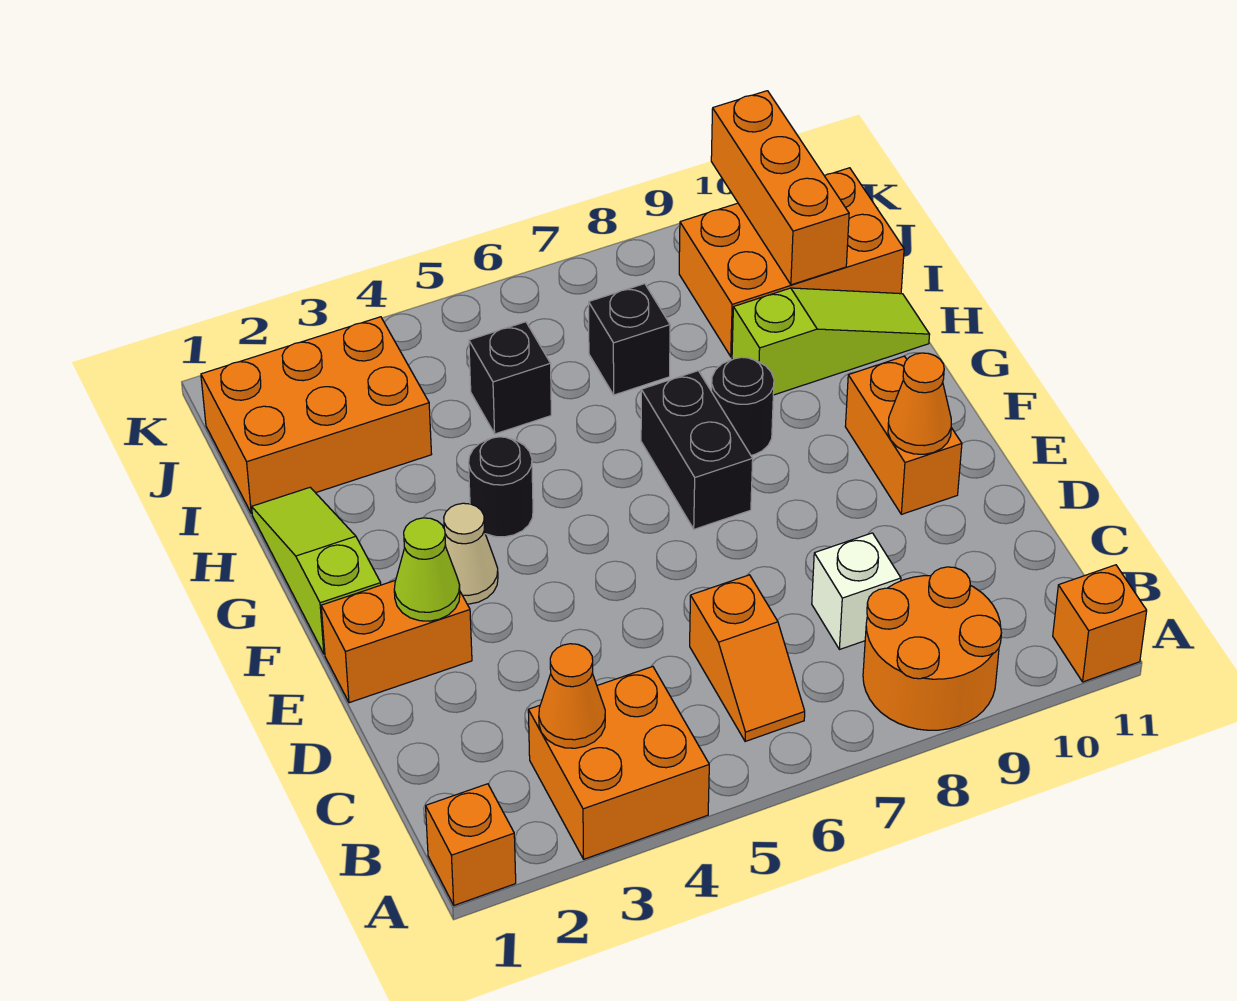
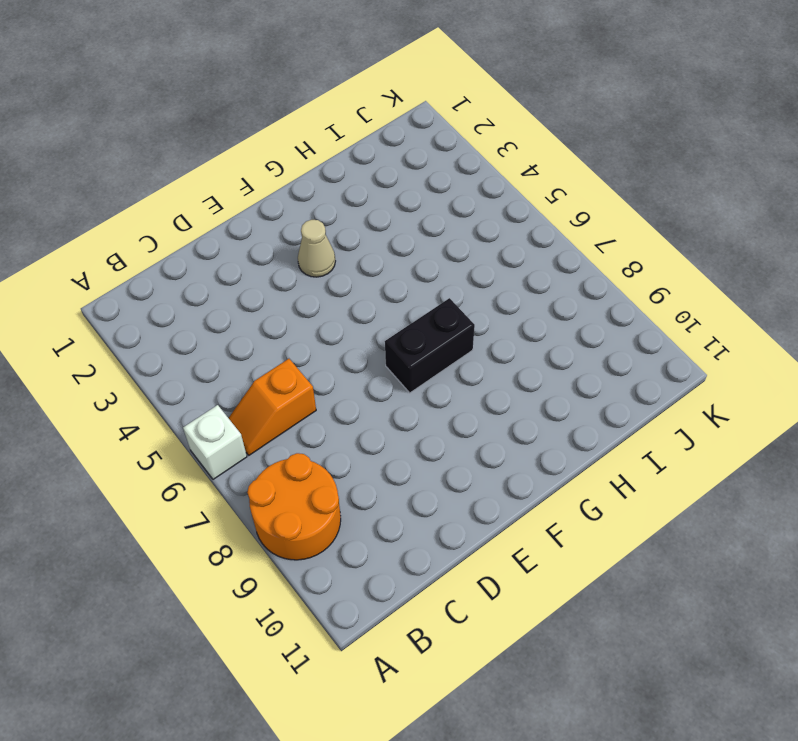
white brick A6 level 1 -> white brick C8 level 1
none -> orange brick A1 level 1
none -> orange brick A3:B4 level 1
none -> orange brick A11 level 1

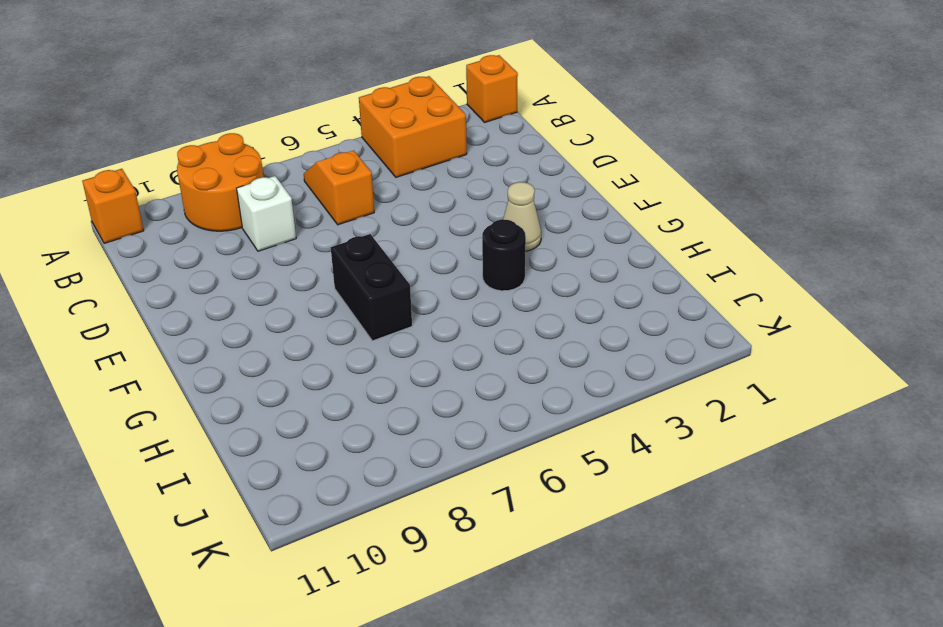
none -> orange brick E1:E2 level 1
none -> orange brick E10:F10 level 1
none -> lime slope F1:H1 level 1 top F

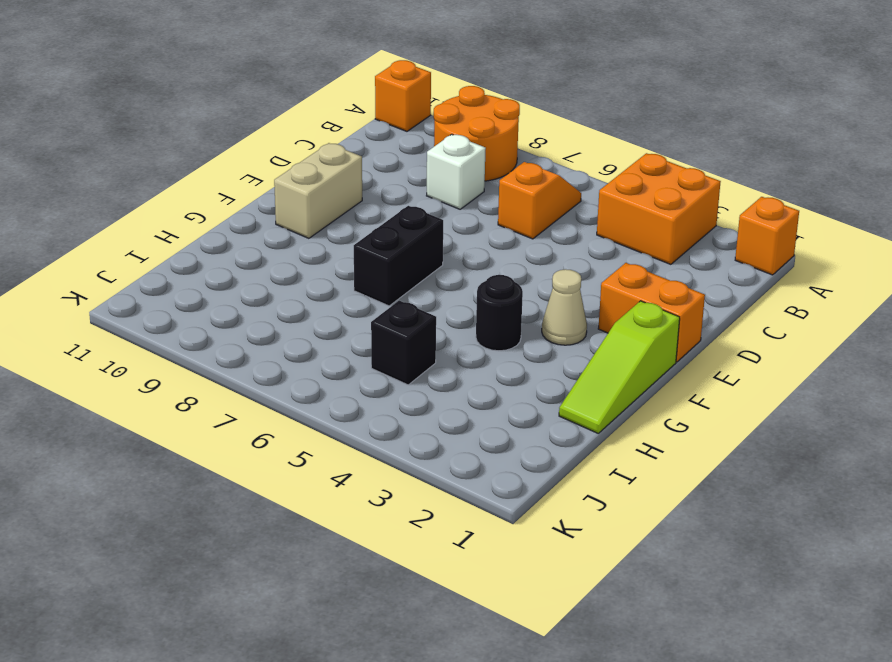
tan brick E10:F10 level 1 -> orange brick E10:F10 level 1
none -> black round brick G8 level 1
none -> lime slope H9:H11 level 1 top 9
none -> orange brick I1:J3 level 1

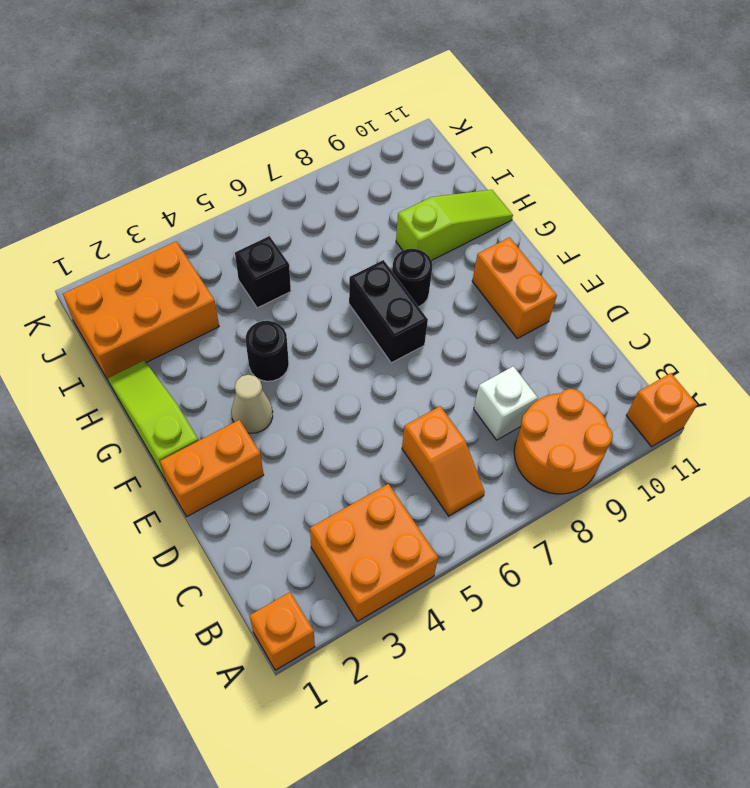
none -> black brick I7 level 1
none -> orange brick I9:J11 level 1
none -> orange cone B3 level 2

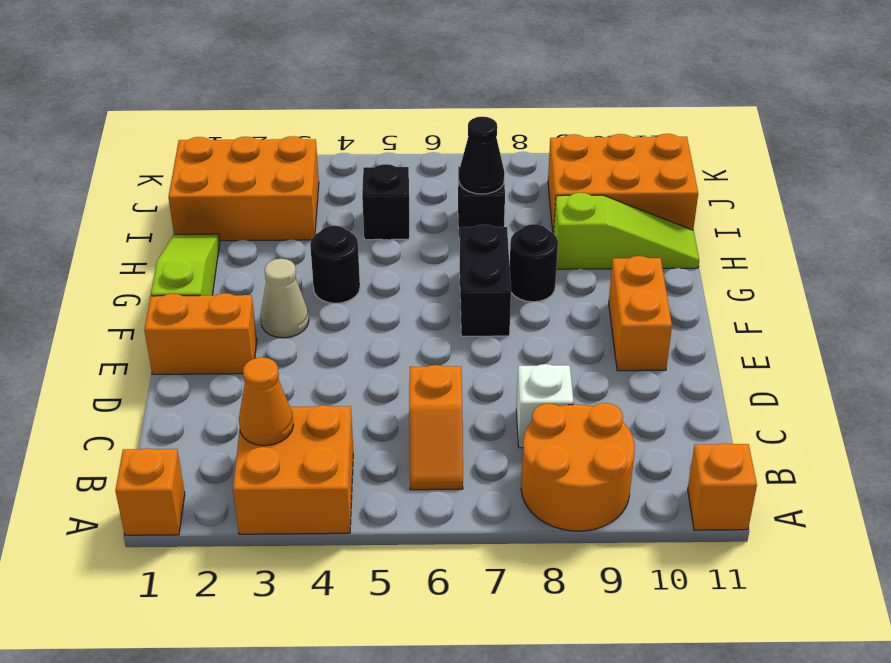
black cone I7 level 2 -> none
none -> lime cone E2 level 2
none -> orange cone E10 level 2
none -> orange brick I10:K10 level 2

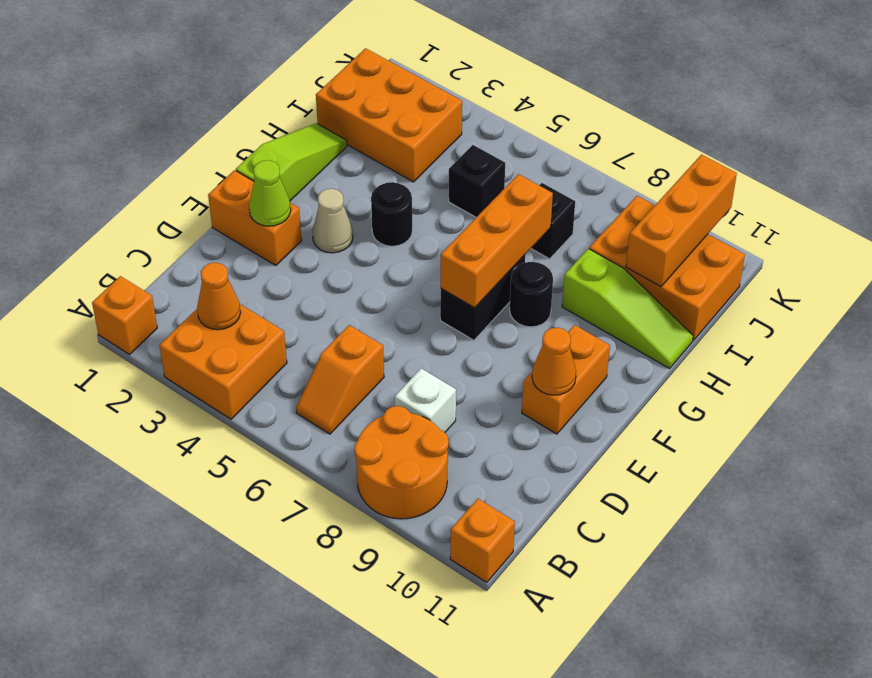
orange brick F7:H7 level 2 -> none

